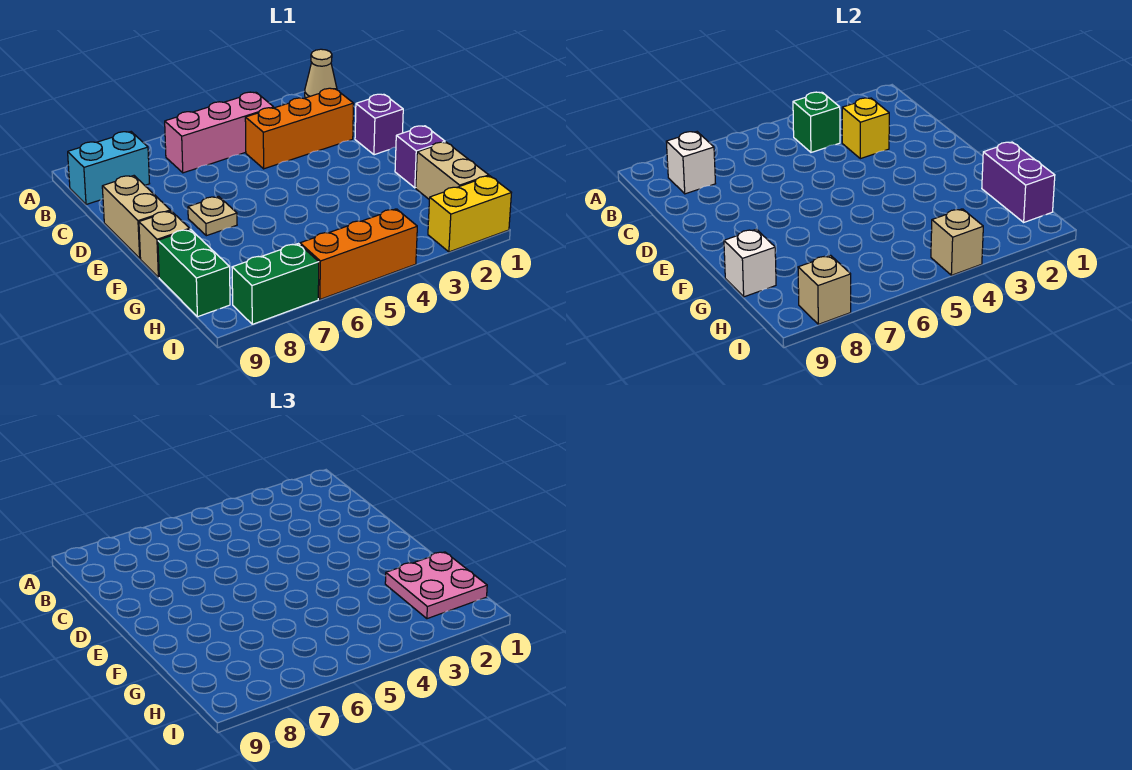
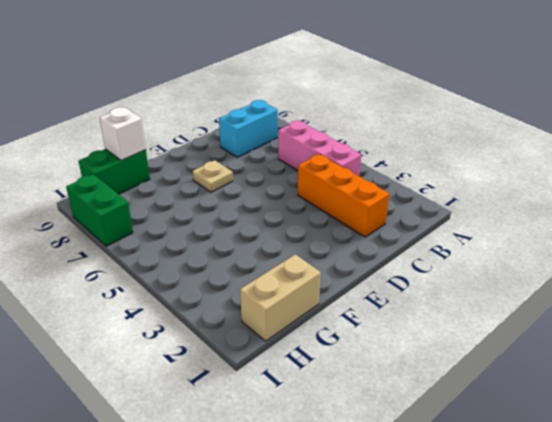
cyan brick B8:C8 level 1 -> cyan brick B8:B9 level 1
none -> tan cone A1 level 1
none -> purple brick D1 level 1
none -> tan brick D9:E9 level 1

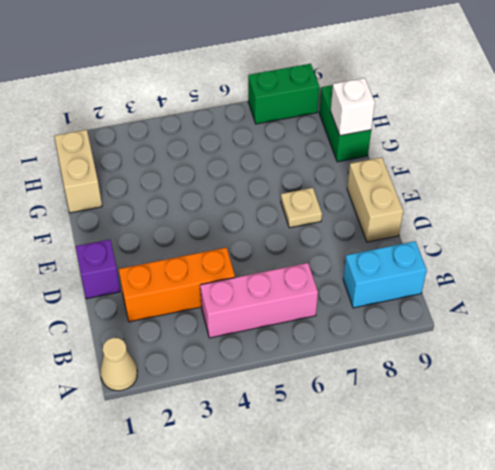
none -> purple brick F1 level 1
none -> tan brick F9 level 1
none -> yellow brick I1:I2 level 1

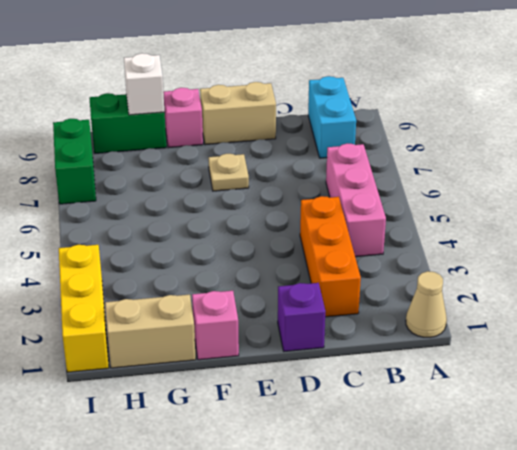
pink brick F1 level 1 -> purple brick F1 level 1
pink brick F9 level 1 -> tan brick F9 level 1
yellow brick I1:I3 level 1 -> yellow brick I1:I2 level 1
none -> orange brick I4:I6 level 1
none -> green brick B4 level 2
none -> white brick B8 level 2

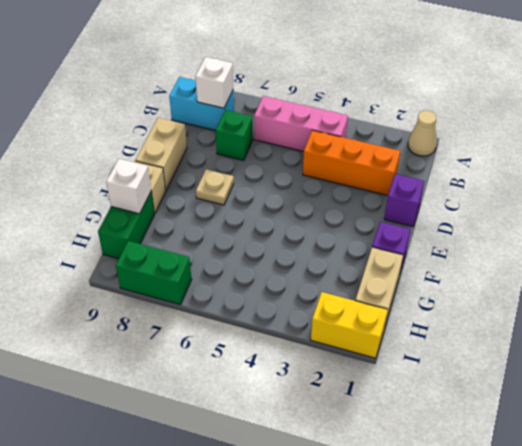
green brick C7 level 1 -> green brick B4 level 2
none -> orange brick I4:I6 level 1
none -> yellow brick C3 level 2
none -> purple brick G1:H1 level 2

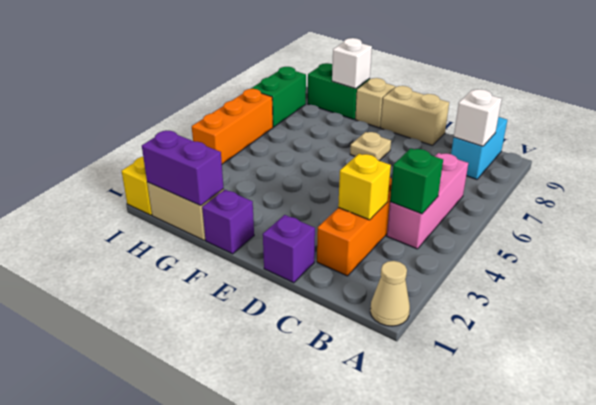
none -> tan brick I4 level 2
none -> tan brick I8 level 2
none -> pink plate G1:H2 level 3

